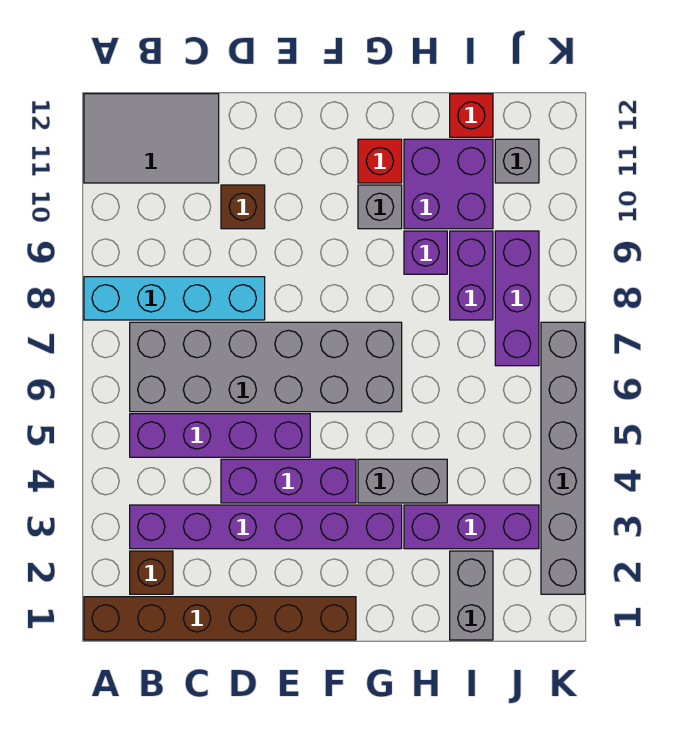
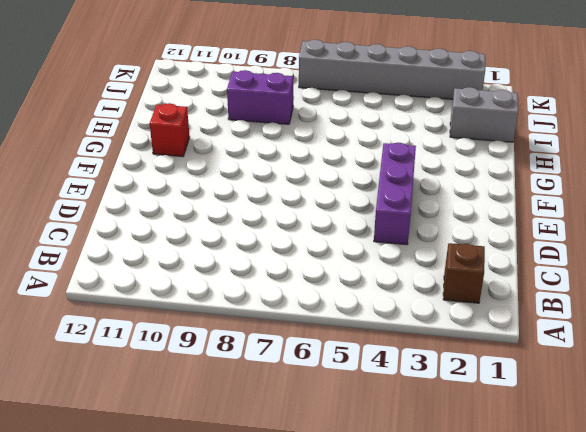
none -> brown brick A1:F1 level 1
none -> cyan brick A8:D8 level 1
none -> grey tile A11:C12 level 1

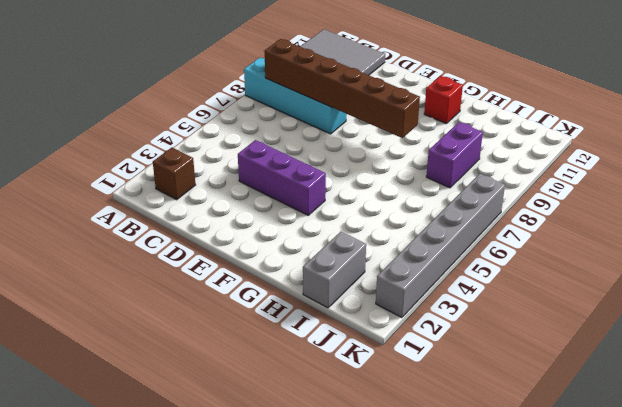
brown brick B8:G8 level 2 -> brown brick A1:F1 level 1
none -> purple brick B3:G3 level 1
none -> purple brick B5:E5 level 1
none -> grey brick B6:G7 level 1

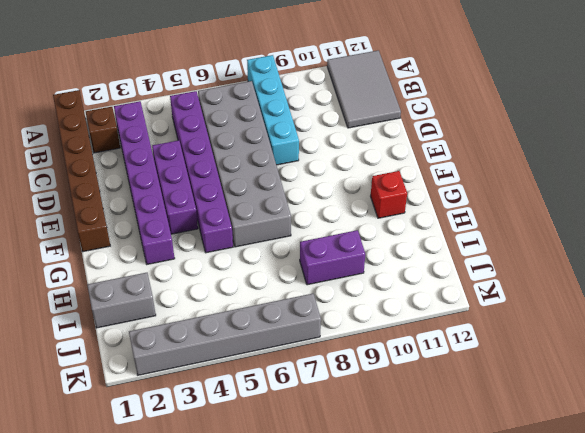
purple brick B5:G5 level 1 -> purple brick B5:E5 level 1
none -> brown brick D10 level 1
none -> grey brick G4:H4 level 1
none -> grey brick G10 level 1

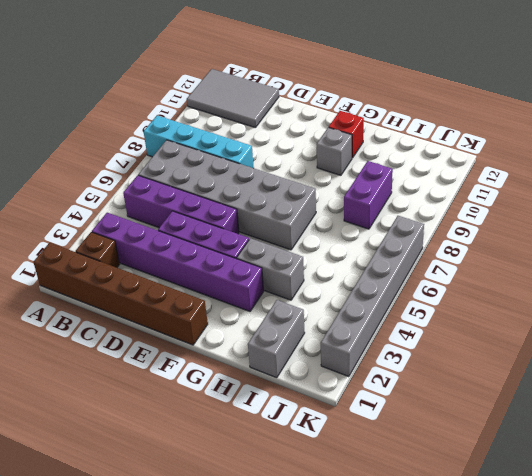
none -> brown brick D10 level 1
none -> purple brick H3:J3 level 1
none -> purple brick H9 level 1

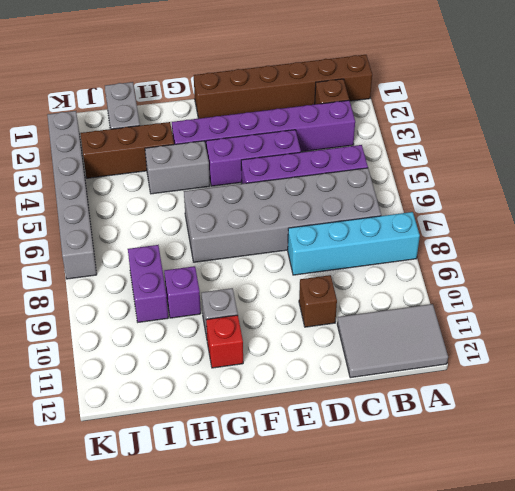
brown brick H3:J3 level 1 -> purple brick H3:J3 level 1
none -> purple brick H10:I11 level 1
none -> red brick I12 level 1
none -> purple brick J7:J9 level 1

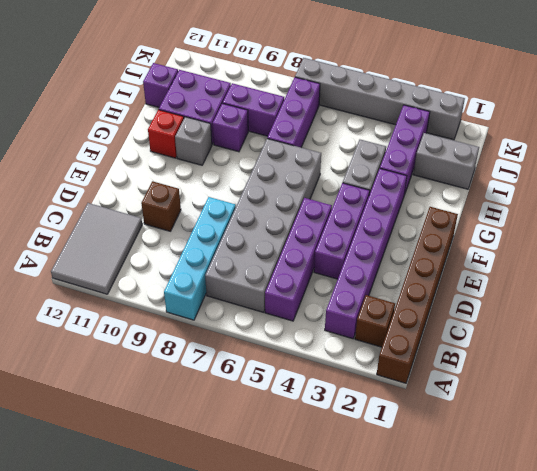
purple brick H7:J7 level 1 -> purple brick J7:J9 level 1
purple brick I12 level 1 -> red brick I12 level 1
none -> grey brick J11 level 1

